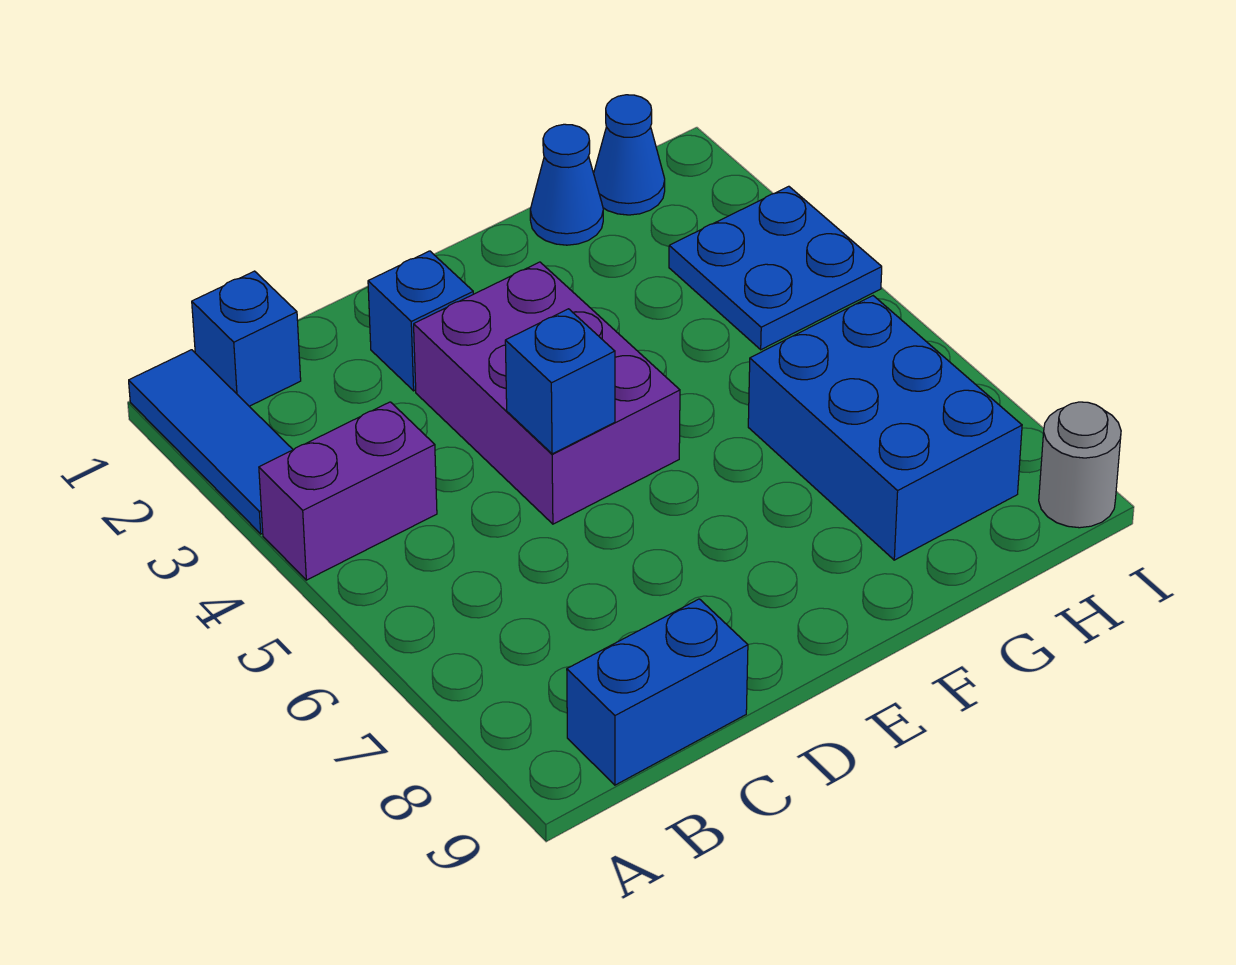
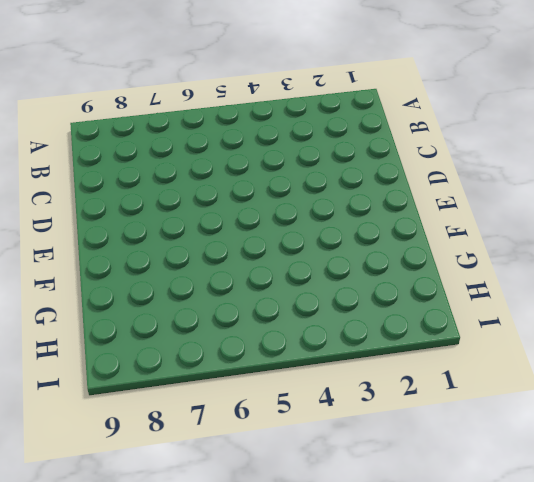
none -> blue tile A1:A3 level 1
none -> purple brick A4:B4 level 1
none -> blue brick B1 level 1

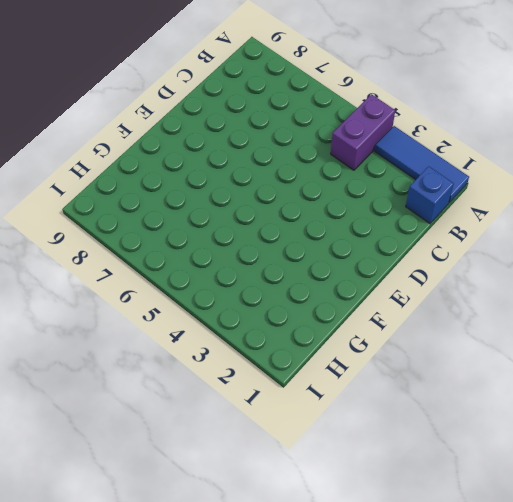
none -> blue brick B9:C9 level 1
none -> blue brick D2 level 1
none -> purple brick D3:E5 level 1

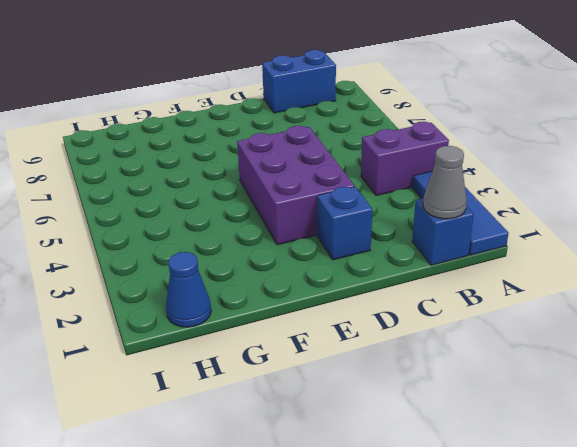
grey cone B1 level 2 -> none
none -> blue cone G1 level 1
none -> blue brick G6:H8 level 1
none -> blue plate H3:I4 level 1

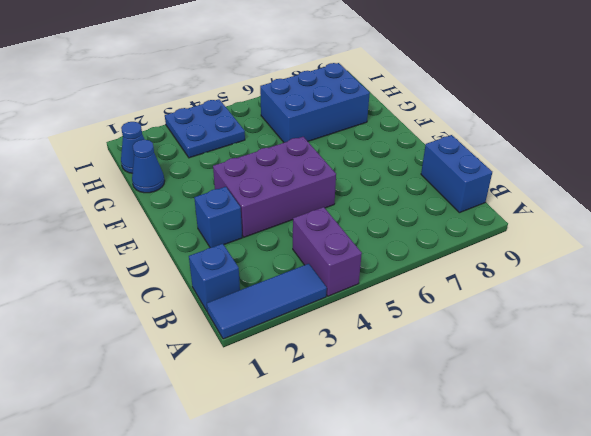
none -> grey round brick I9 level 1
none -> blue brick D5 level 2

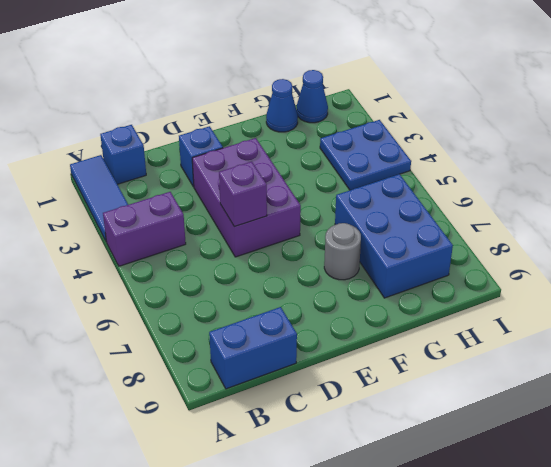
purple brick D5 level 2 -> blue brick D5 level 2
grey round brick F7 level 1 -> grey round brick I9 level 1

